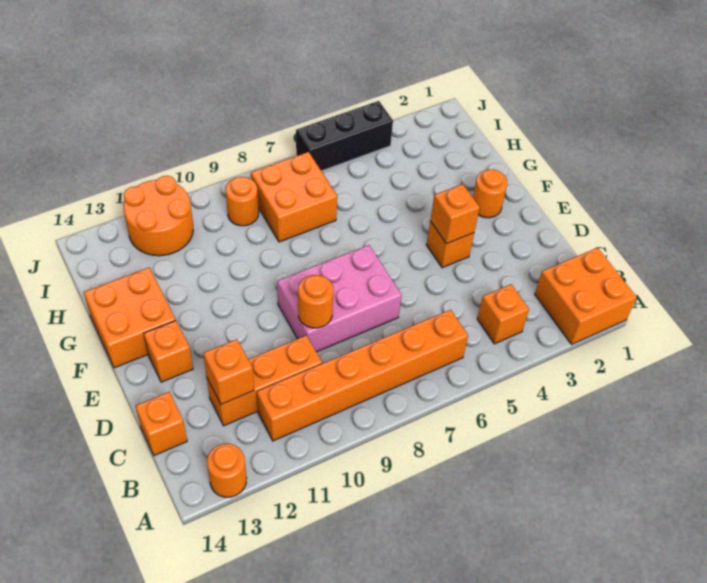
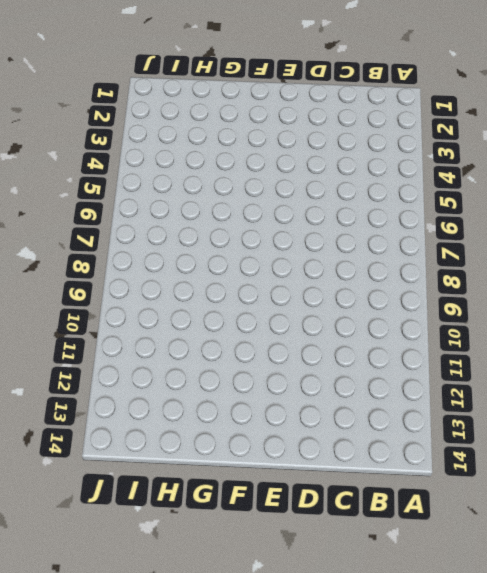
none -> orange brick A1:B2 level 1
none -> orange round brick A13 level 1
none -> orange brick B4 level 1

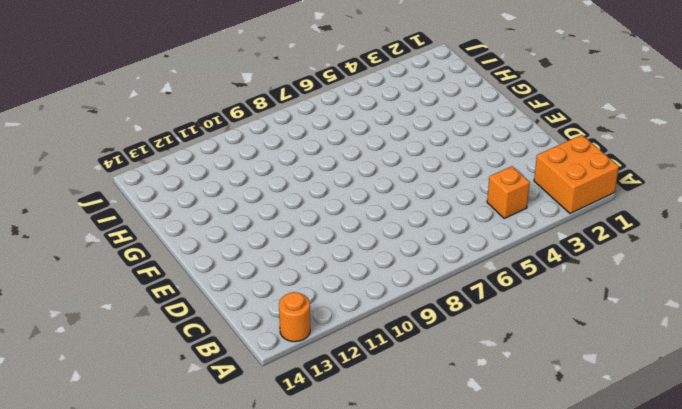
none -> orange brick B6:B11 level 1
none -> orange brick C10:C12 level 1
none -> orange brick C14 level 1

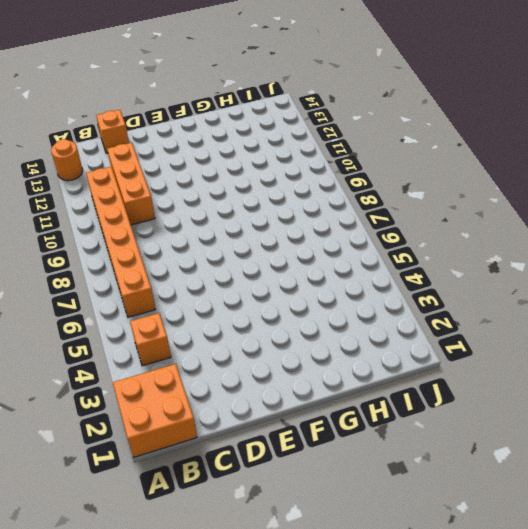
none -> pink brick D7:E9 level 1
none -> orange brick E4 level 1
none -> orange brick E13 level 1

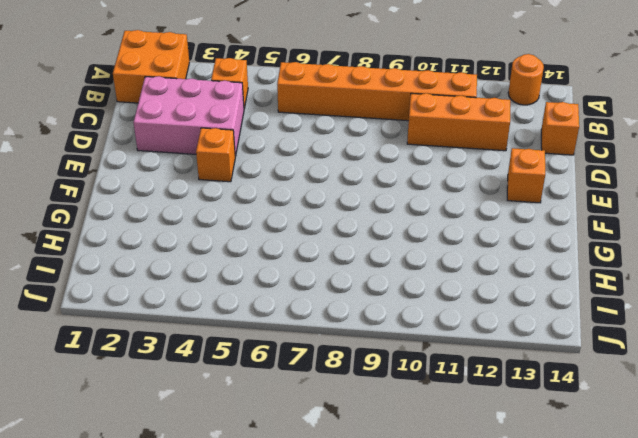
pink brick C2:D4 level 1 -> pink brick D7:E9 level 1
none -> orange round brick F2 level 1
none -> orange brick F13:G14 level 1
none -> orange brick H7:I8 level 1

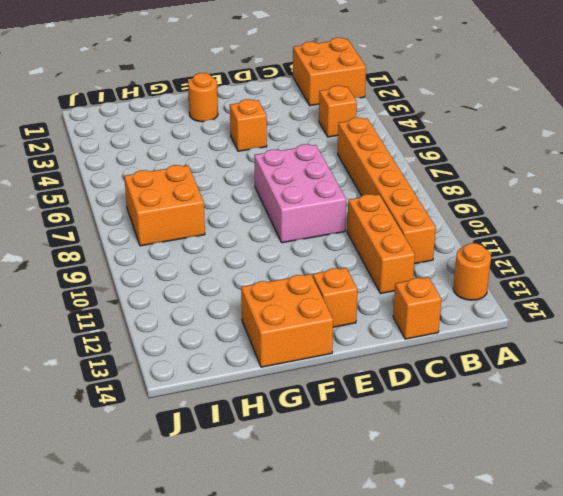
none -> orange round brick I9 level 1
none -> orange round brick I11:J12 level 1
none -> black brick J4:J6 level 1

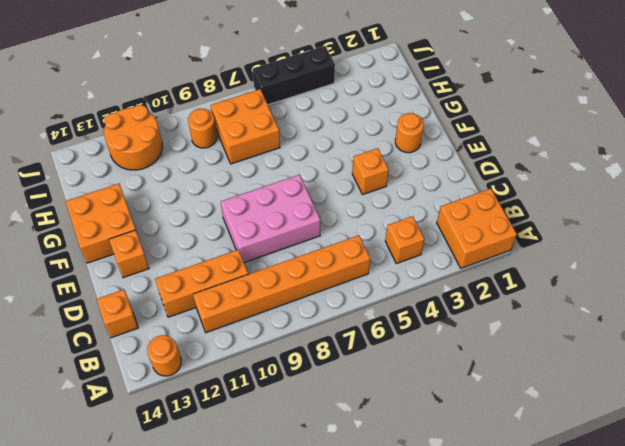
none -> orange brick C12 level 2
none -> orange round brick D9 level 2
none -> orange brick E4 level 2

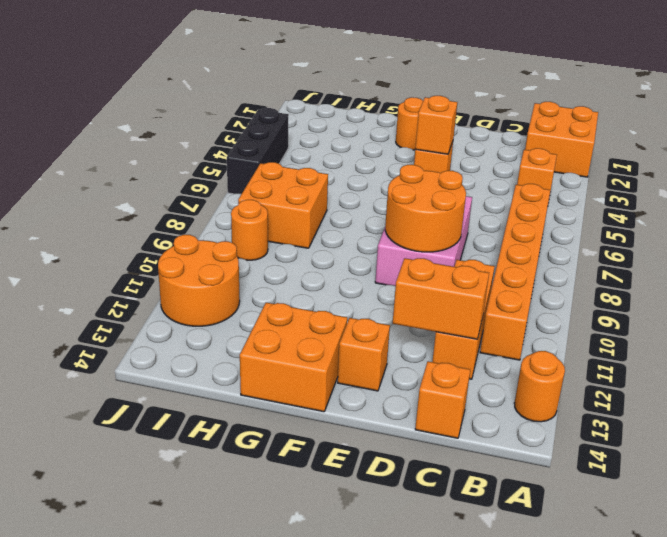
orange brick C12:D12 level 2 -> orange brick C12 level 2
orange round brick D8:E9 level 2 -> orange round brick D9 level 2

